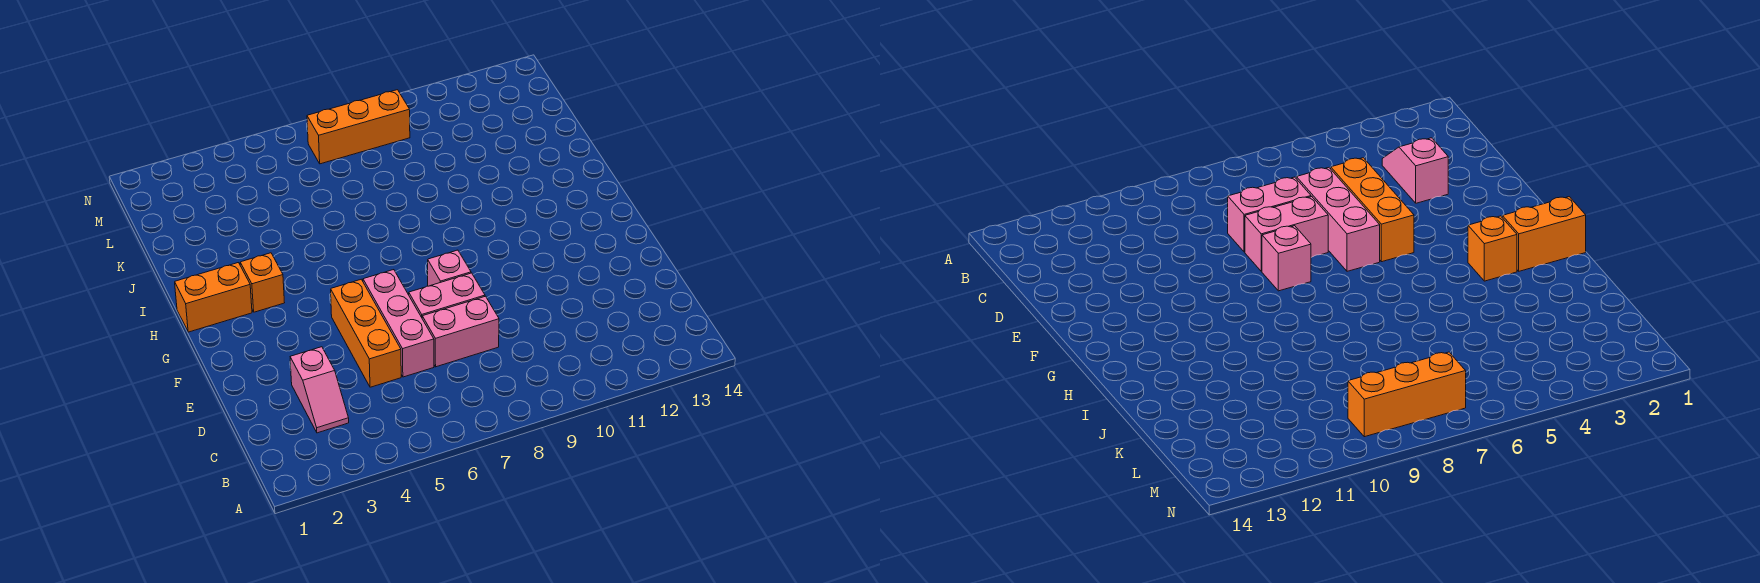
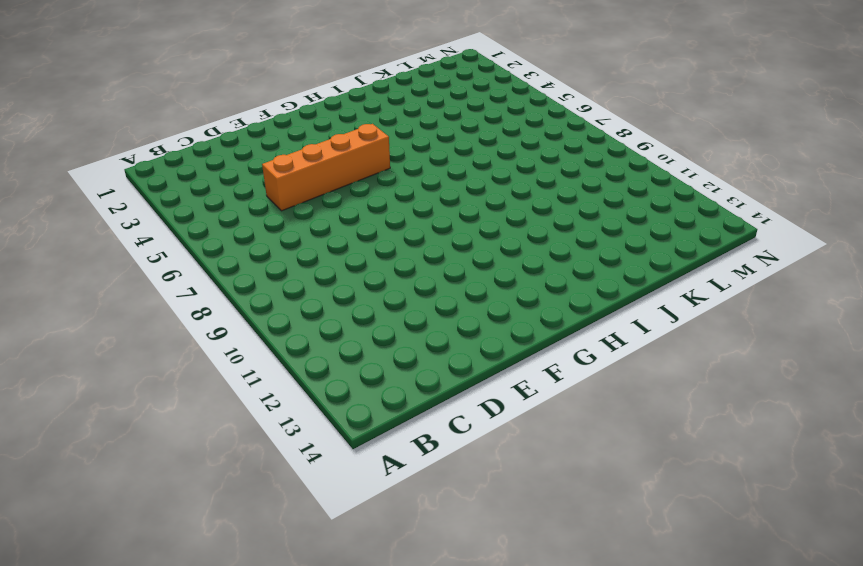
orange brick D5:G5 level 1 -> orange brick D5:F5 level 1
none -> pink slope C3:D3 level 1 top D
none -> pink brick D6:F6 level 1

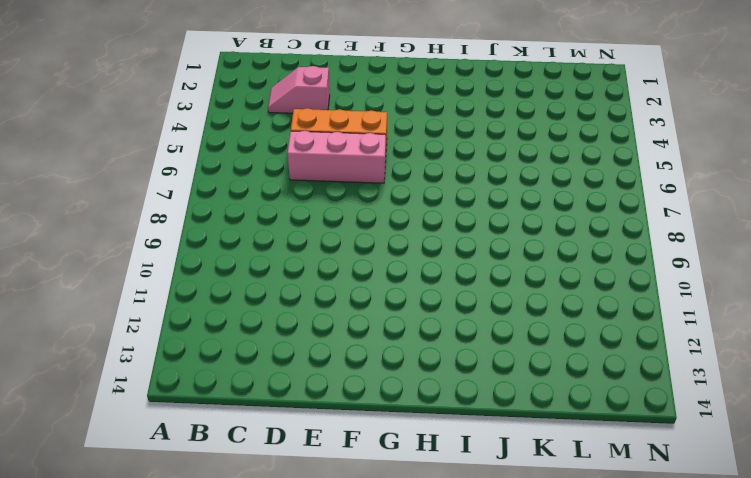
none -> pink brick D7:D8 level 1
none -> pink brick E7:E8 level 1

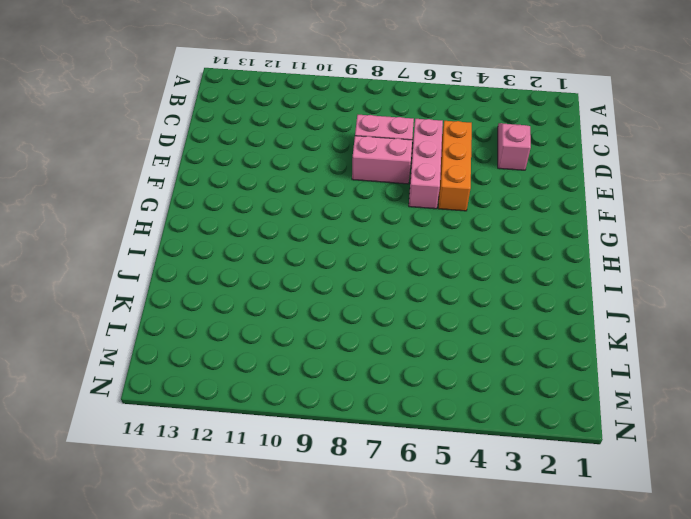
none -> pink brick F8 level 1
none -> orange brick H1:H2 level 1

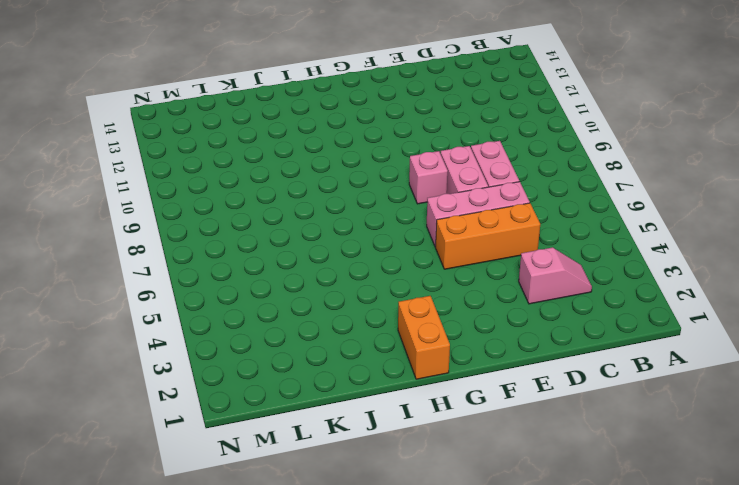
none -> orange brick H3 level 1
none -> orange brick M7:M9 level 1

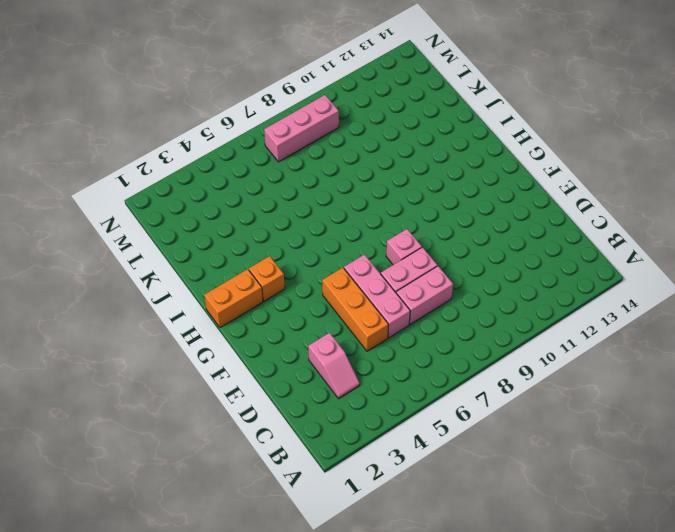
pink brick M7:M9 level 1 -> orange brick M7:M9 level 1

